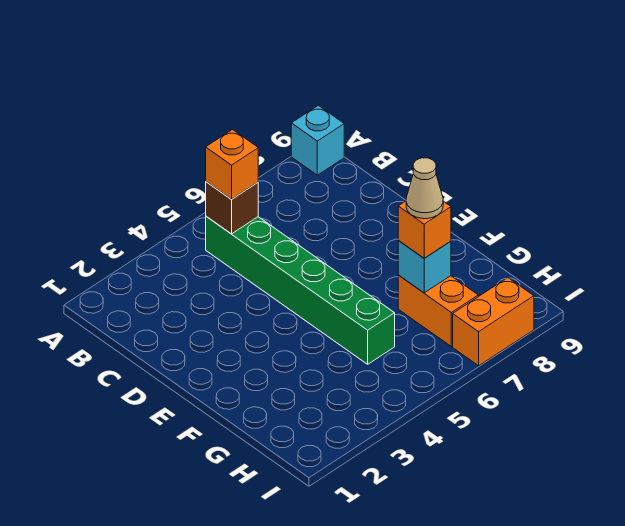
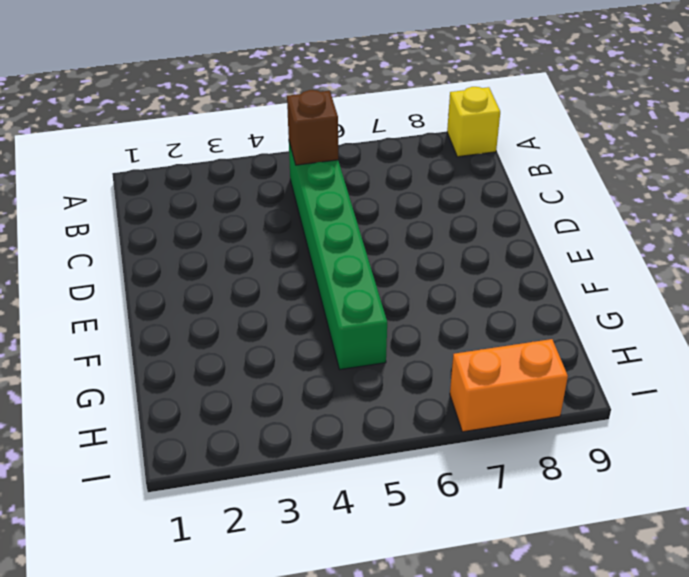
yellow brick A9 level 1 -> cyan brick A9 level 1
none -> orange brick G7:H7 level 1
none -> cyan brick G7 level 2

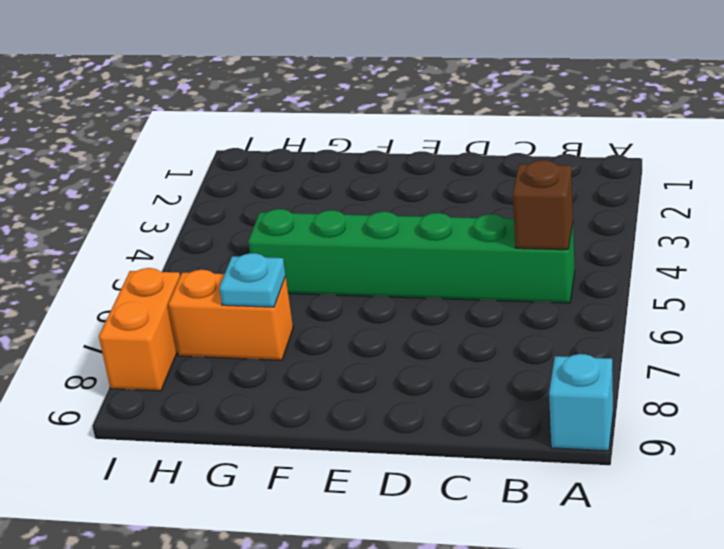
cyan plate G7 level 2 -> cyan brick G7 level 2
none -> orange brick B5 level 3
none -> orange brick G7 level 3

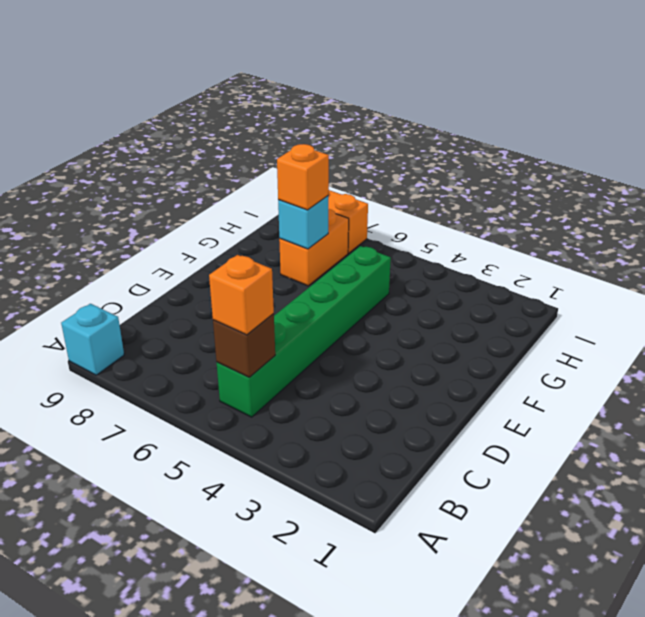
none -> tan cone G7 level 4

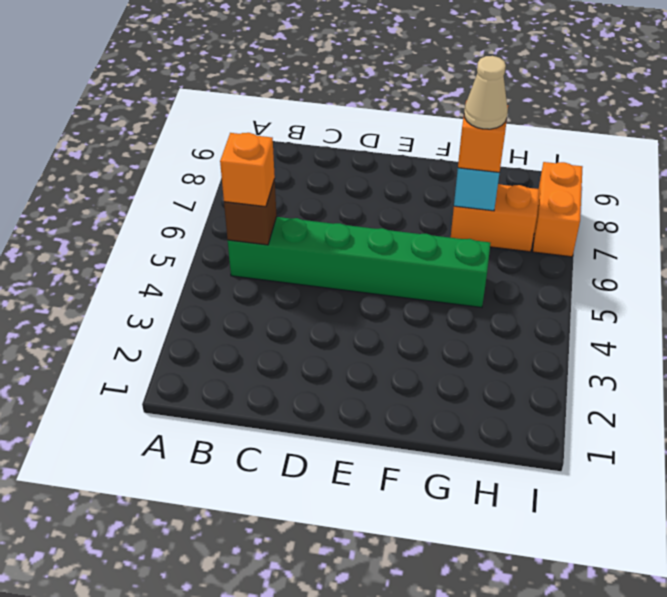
none -> cyan brick A9 level 1

